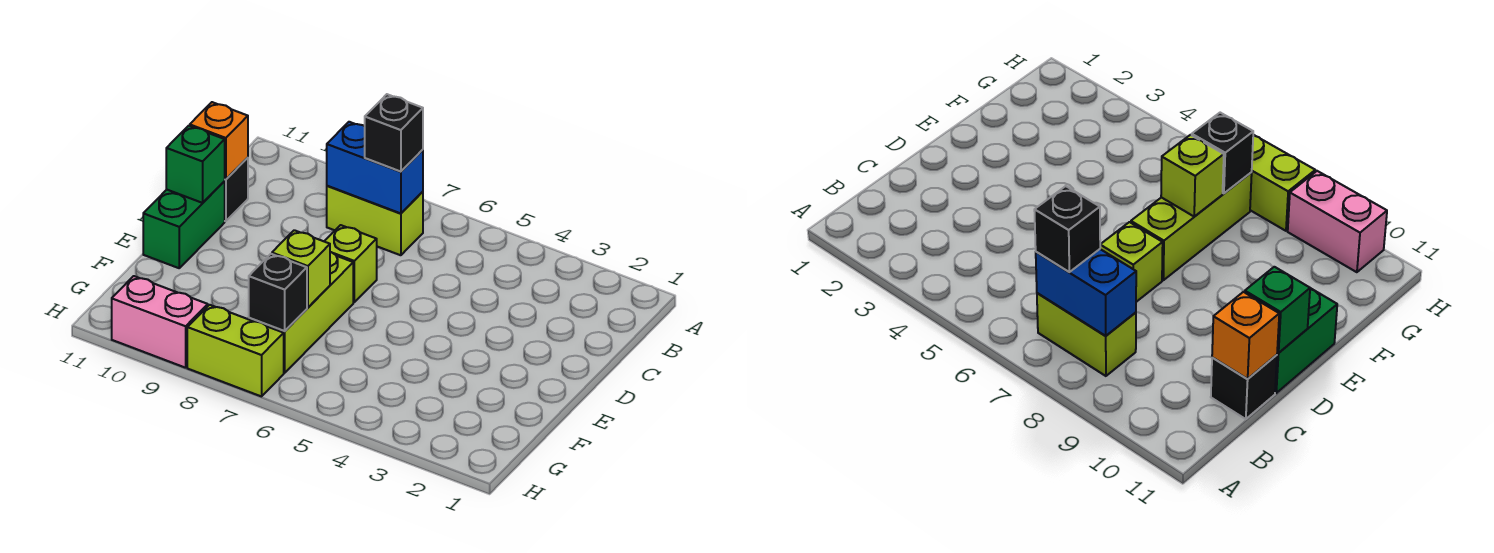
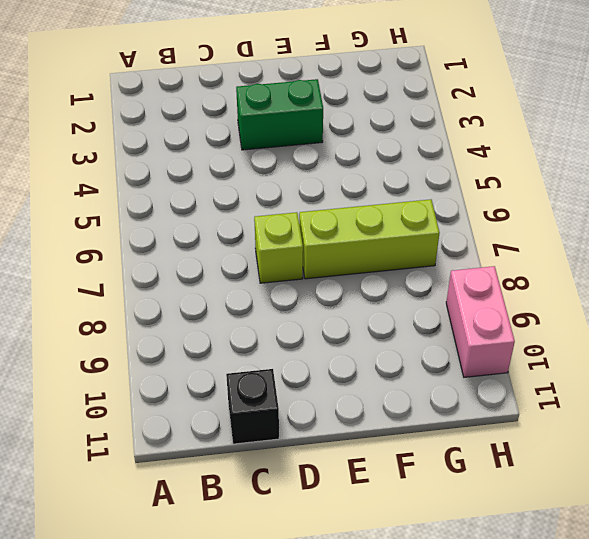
green brick D3:E3 level 1 -> green brick D11:E11 level 1
none -> lime brick B7:B8 level 1
none -> lime brick H7:H8 level 1
none -> blue brick B7:B8 level 2

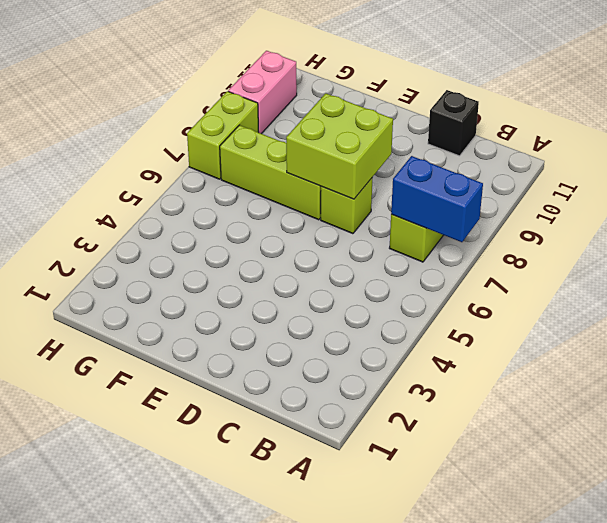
blue brick A7:B7 level 2 -> blue brick B7:B8 level 2
lime brick D7:E8 level 2 -> none
none -> green brick D11:E11 level 1
none -> orange brick C11 level 2
none -> green brick D11 level 2

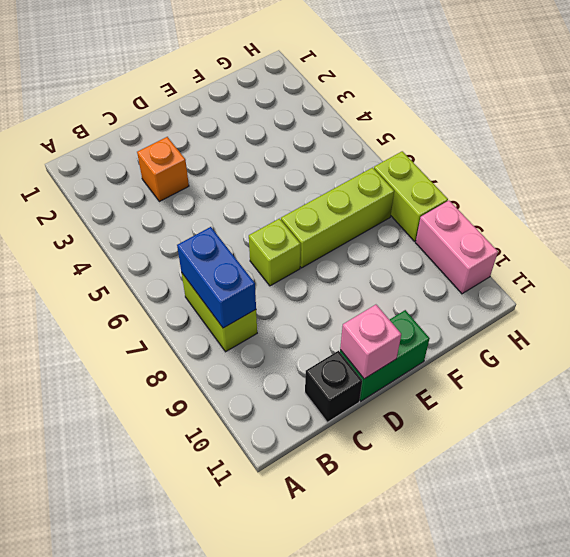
orange brick C3 level 1 -> orange brick C11 level 2
pink brick D11 level 2 -> green brick D11 level 2
none -> lime brick F7 level 2
none -> black brick G7 level 2
none -> black brick B7 level 3

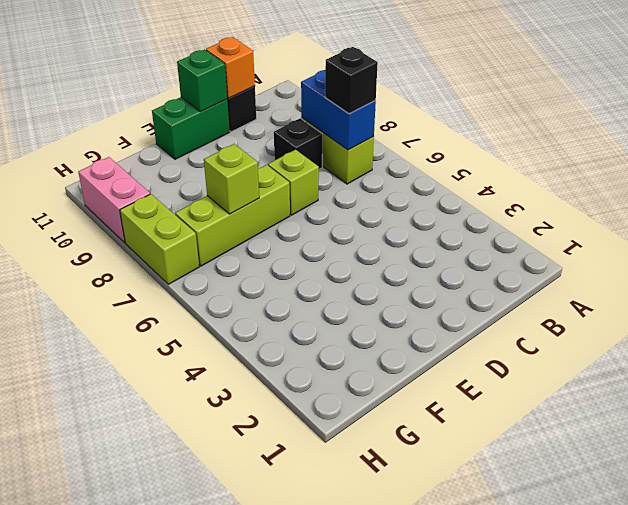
black brick C8 level 1 -> black brick G7 level 2

